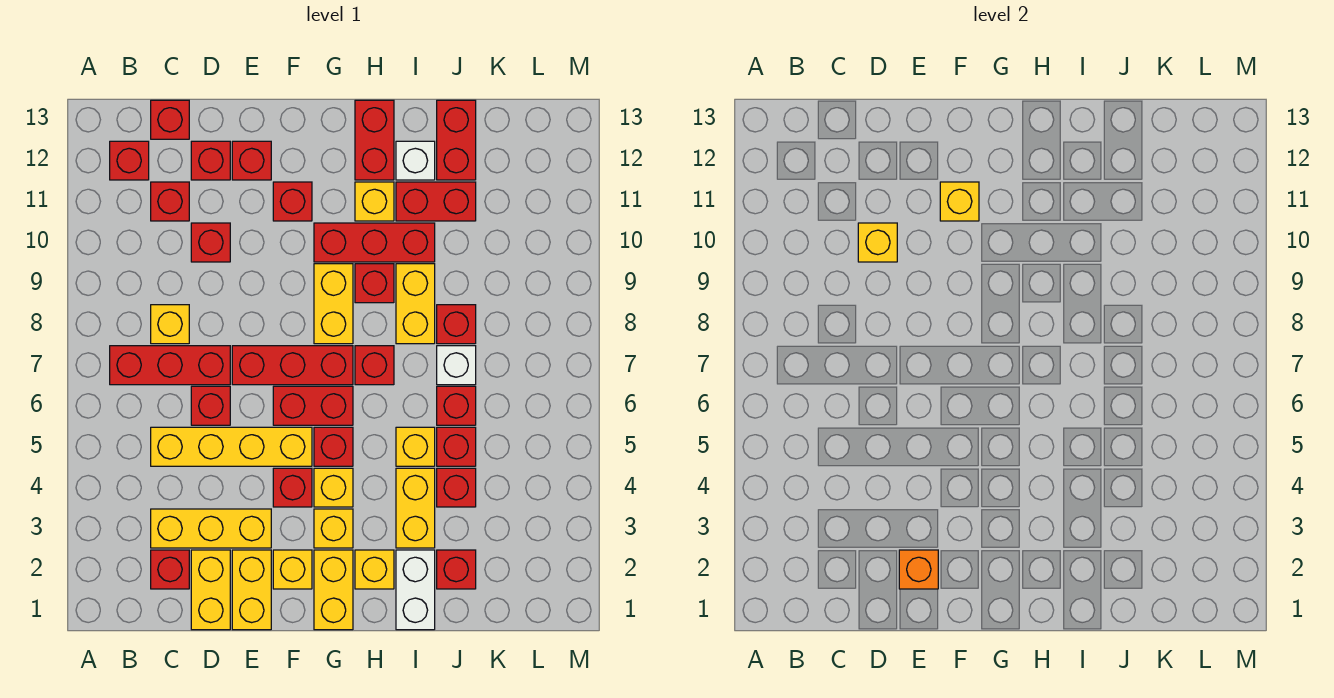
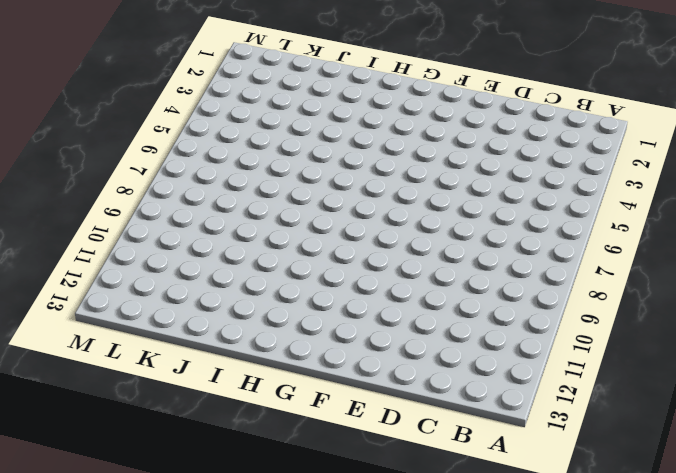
none -> red brick B7:D7 level 1
none -> red brick B12 level 1
none -> red brick C2 level 1
none -> yellow brick C3:E3 level 1

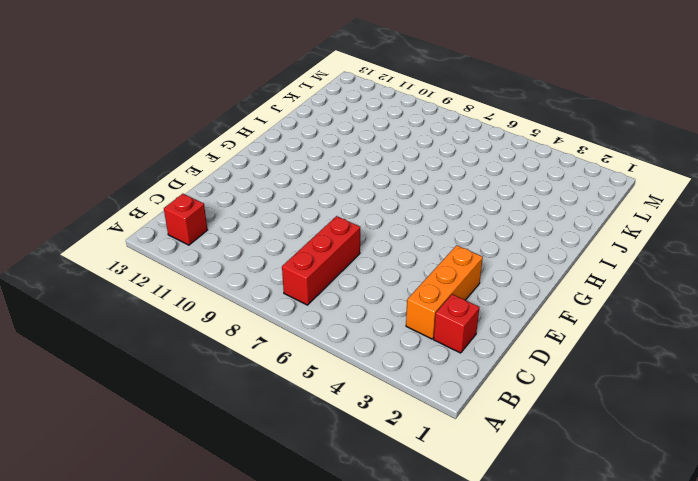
orange brick C3:E3 level 1 -> yellow brick C3:E3 level 1
none -> yellow brick C5:F5 level 1
none -> yellow brick C8 level 1
none -> red brick C11 level 1
none -> red brick C13 level 1

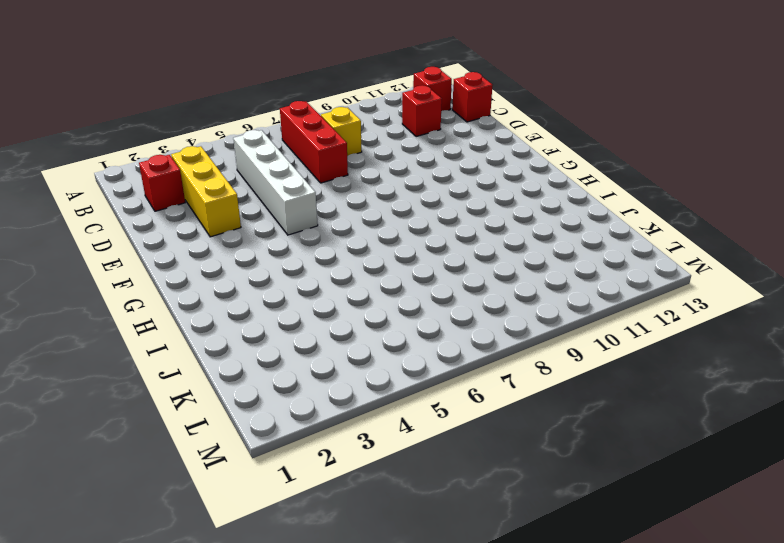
white brick C5:F5 level 1 -> yellow brick C5:F5 level 1
none -> yellow brick D1:D2 level 1
none -> red brick D6 level 1
none -> red brick D10 level 1
none -> red brick D12 level 1

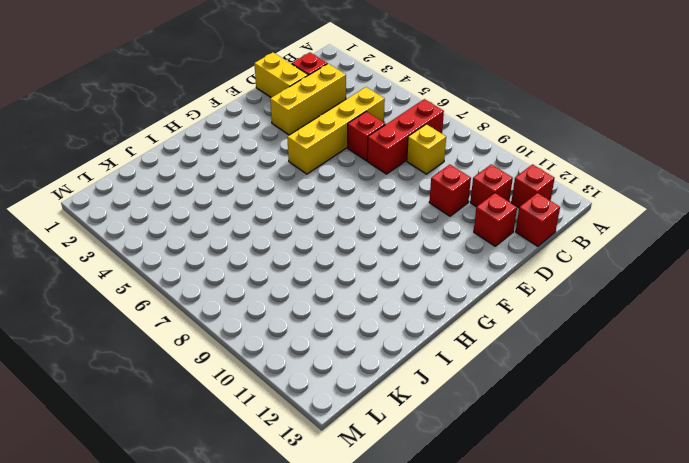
none -> yellow brick E1:E2 level 1
none -> red brick E7:G7 level 1
none -> red brick E12 level 1
none -> yellow brick F2 level 1

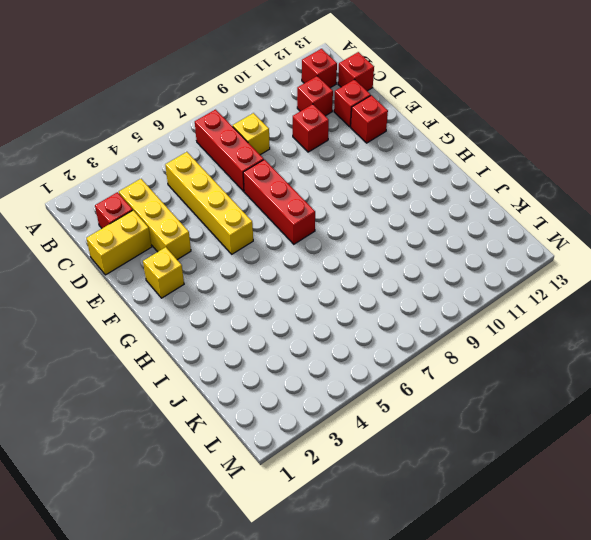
none -> red brick D6 level 1
none -> yellow brick E1:E2 level 1
none -> red brick F4 level 1
none -> red brick F6:G6 level 1

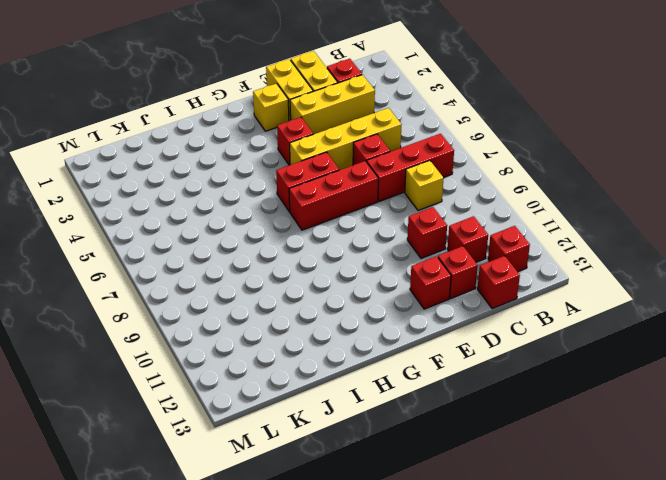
none -> red brick F11 level 1
none -> yellow brick G1:G2 level 1
none -> yellow brick G3 level 1
none -> yellow brick G4 level 1

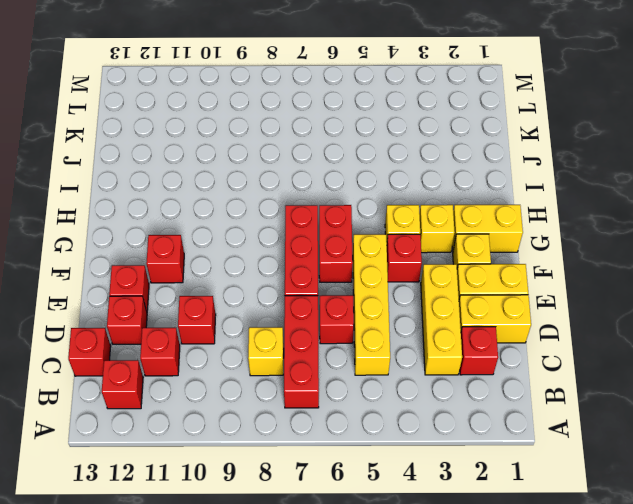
none -> red brick G5 level 1
none -> yellow brick G8:G9 level 1
none -> red brick G10:I10 level 1
none -> yellow brick H2 level 1

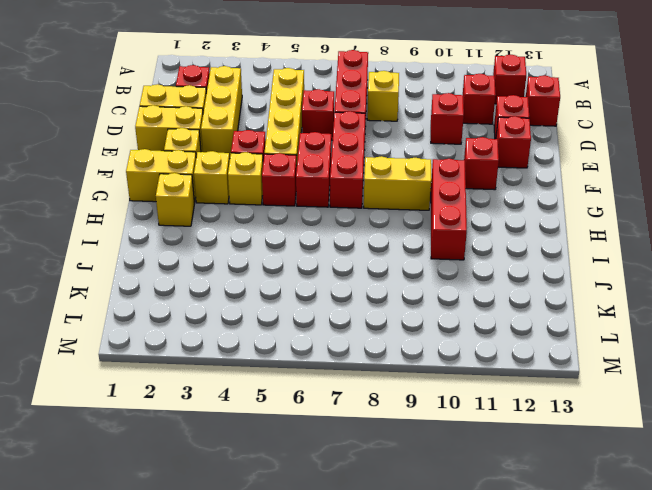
none -> red brick H7 level 1
none -> red brick H9 level 1
none -> yellow brick H11 level 1
none -> red brick H12:H13 level 1

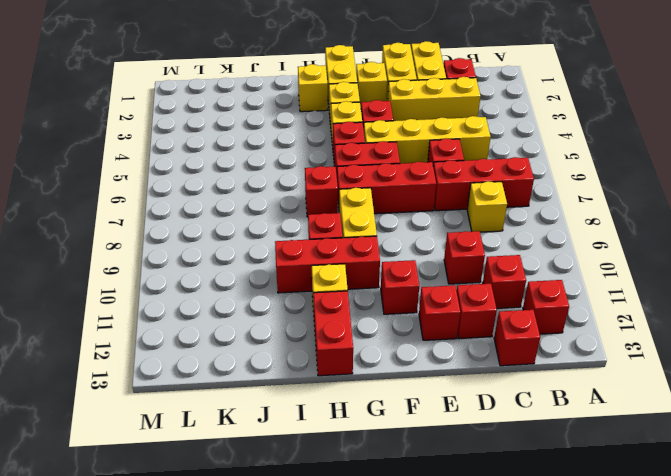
none -> white brick I1:I2 level 1
none -> yellow brick I3:I4 level 1
none -> yellow brick I5 level 1
none -> yellow brick I8:I9 level 1

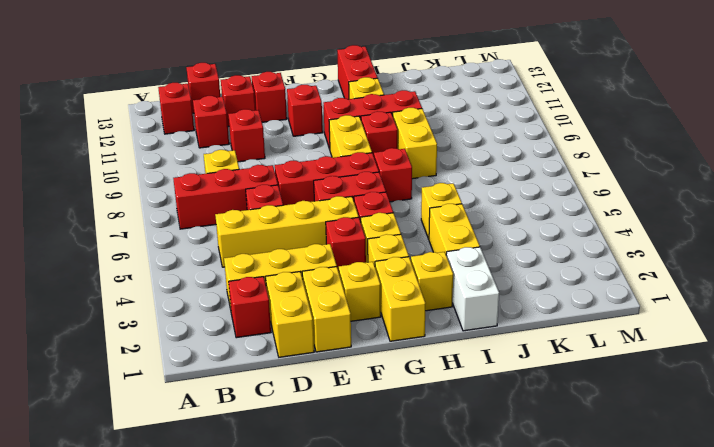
none -> red brick I11:J11 level 1
none -> white brick I12 level 1
none -> red brick J2 level 1
none -> red brick J4 level 1

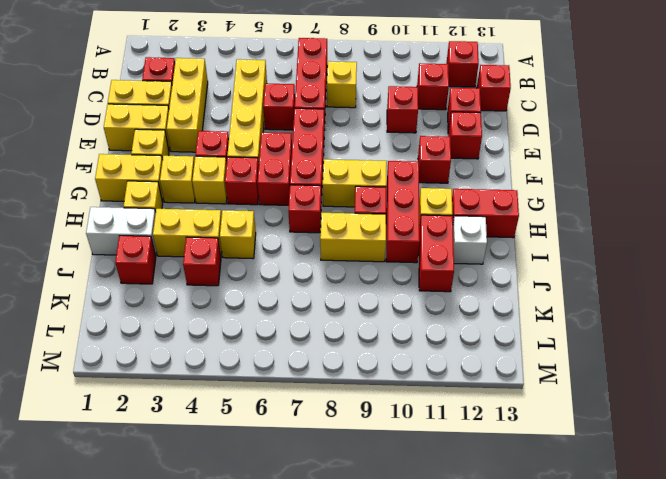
none -> red brick J5 level 1
none -> red brick J6 level 1
none -> white brick J7 level 1
none -> red brick J8 level 1

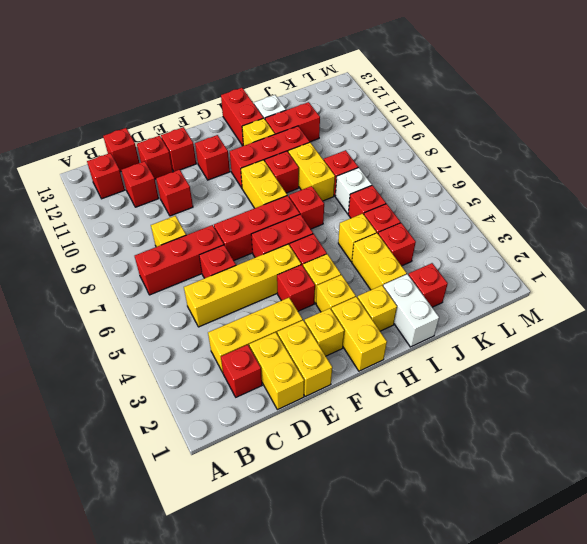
none -> red brick J12:J13 level 1
none -> yellow brick D10 level 2
none -> orange brick E2 level 2
none -> yellow brick F11 level 2

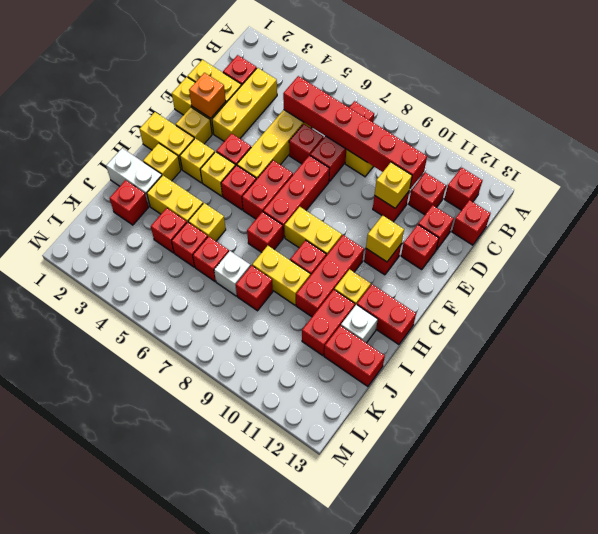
red brick C5:C10 level 2 -> none

